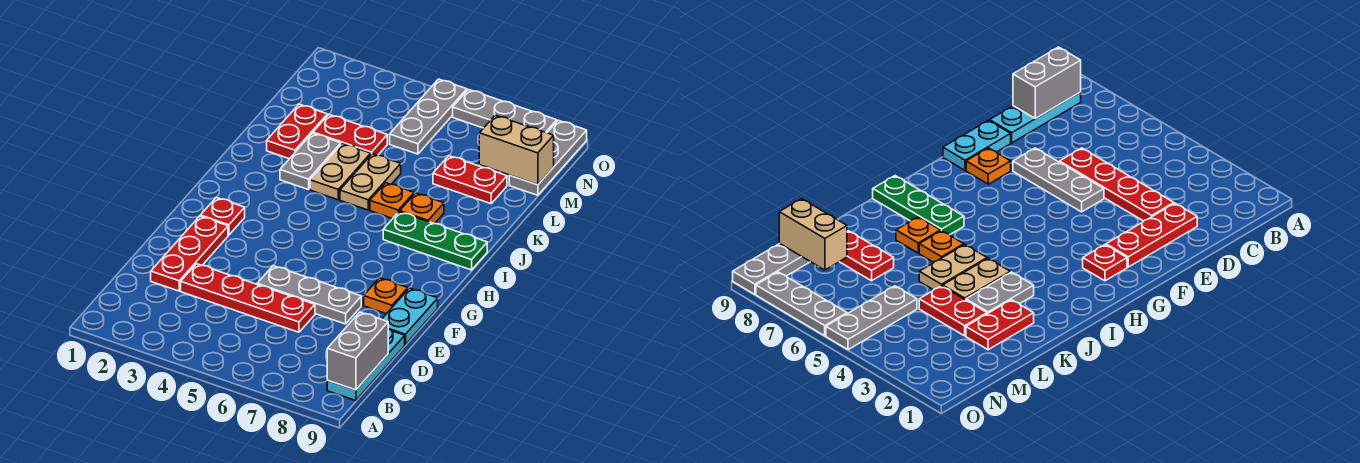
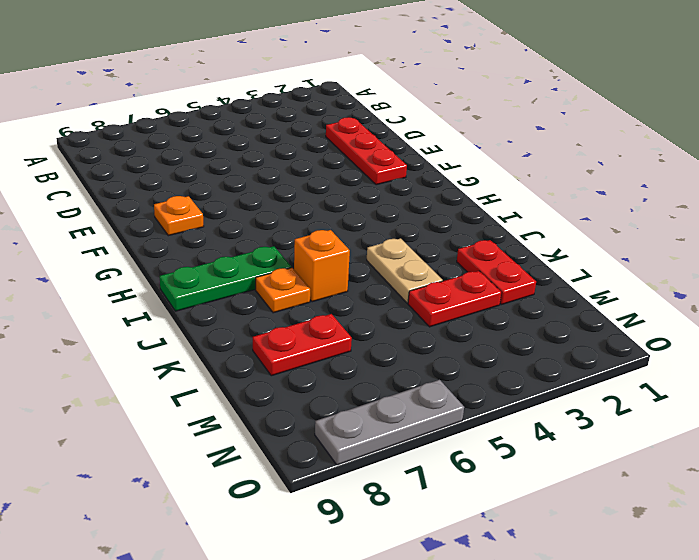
orange brick J6 level 1 -> orange plate J6 level 1
none -> cyan plate B9:D9 level 1
none -> red plate D3:D6 level 1
none -> grey plate E5:E7 level 1

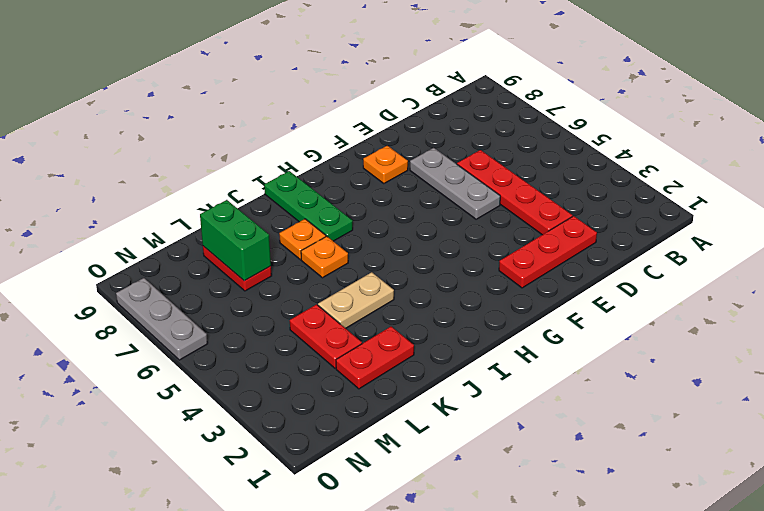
green brick L7:L8 level 2 -> none
none -> cyan plate B9:D9 level 1
none -> cyan plate E9:F9 level 1
none -> red plate G2 level 1

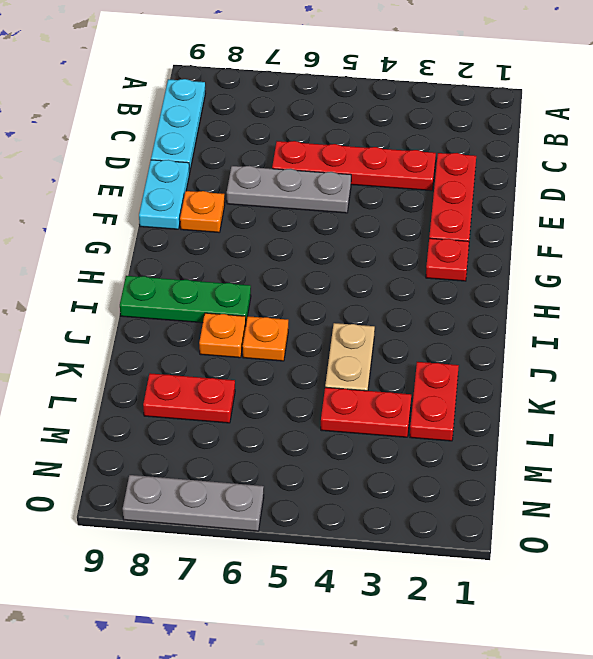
none -> grey plate J3:K3 level 1
none -> tan plate J5:K5 level 1
none -> grey plate M5:O5 level 1

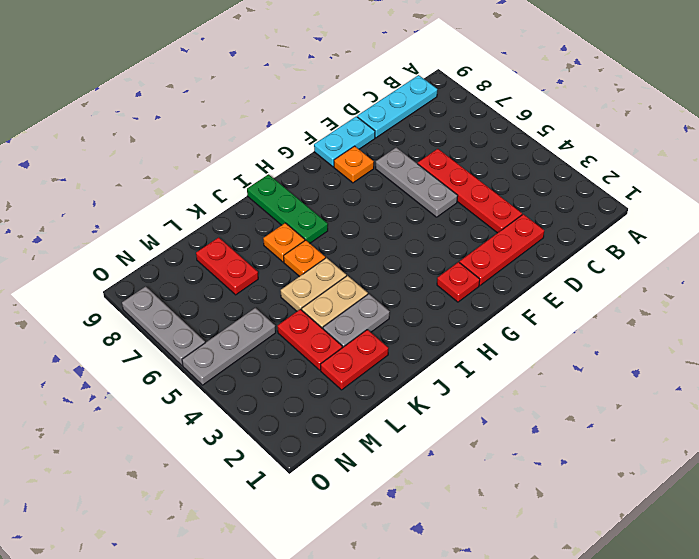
none -> grey plate M9:O9 level 1
none -> grey brick B9:C9 level 2
none -> tan brick M8:M9 level 2

